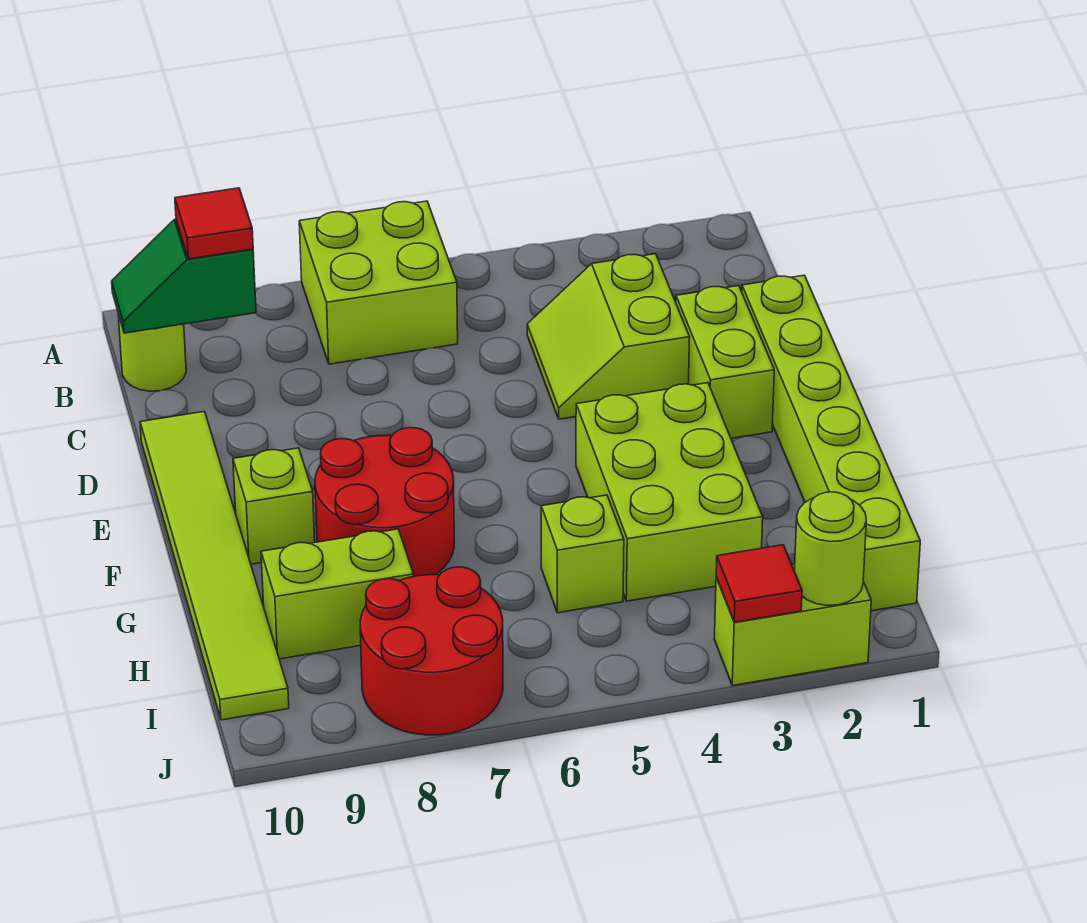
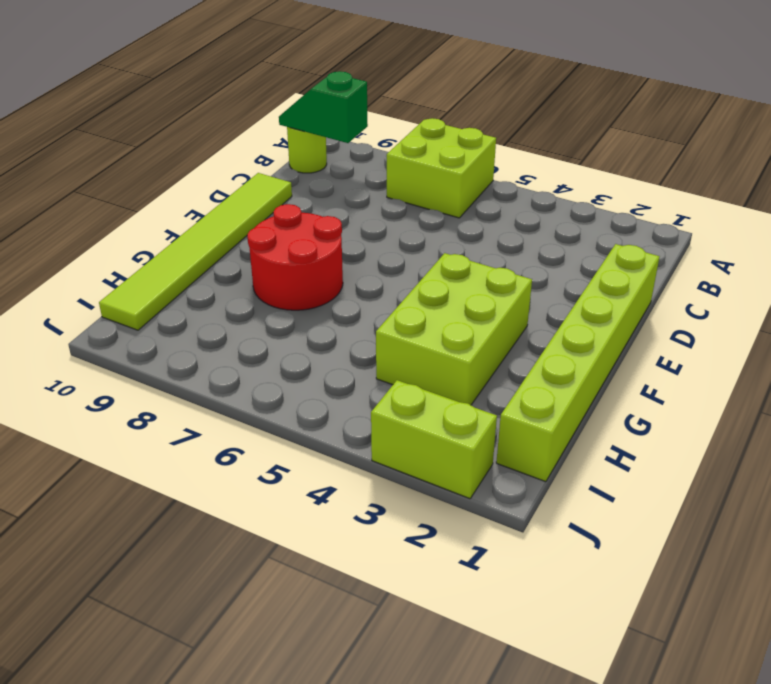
none -> lime slope C3:D4 level 1 top 3
none -> lime brick D2:E2 level 1
none -> lime brick F9 level 1

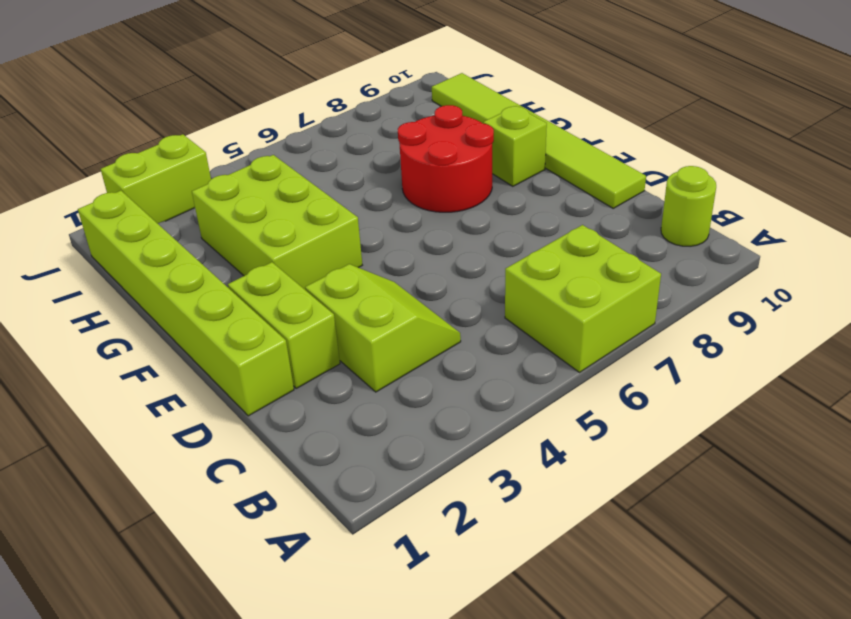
none -> lime brick H5 level 1
none -> lime brick H8:H9 level 1
none -> red round brick I7:J8 level 1

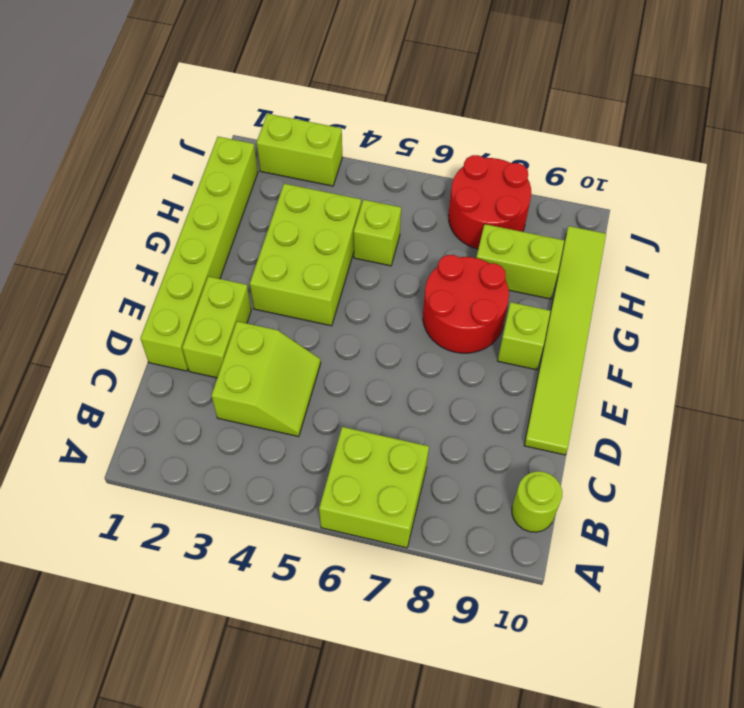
none -> green slope B9:B10 level 2 top 9
none -> lime round brick J2 level 2
none -> red tile J3 level 2

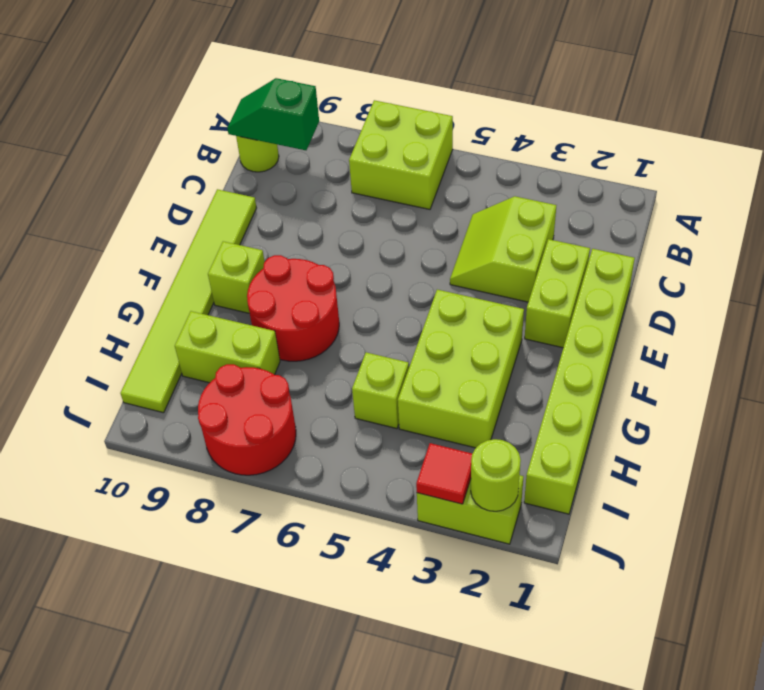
none -> red tile B9 level 3

